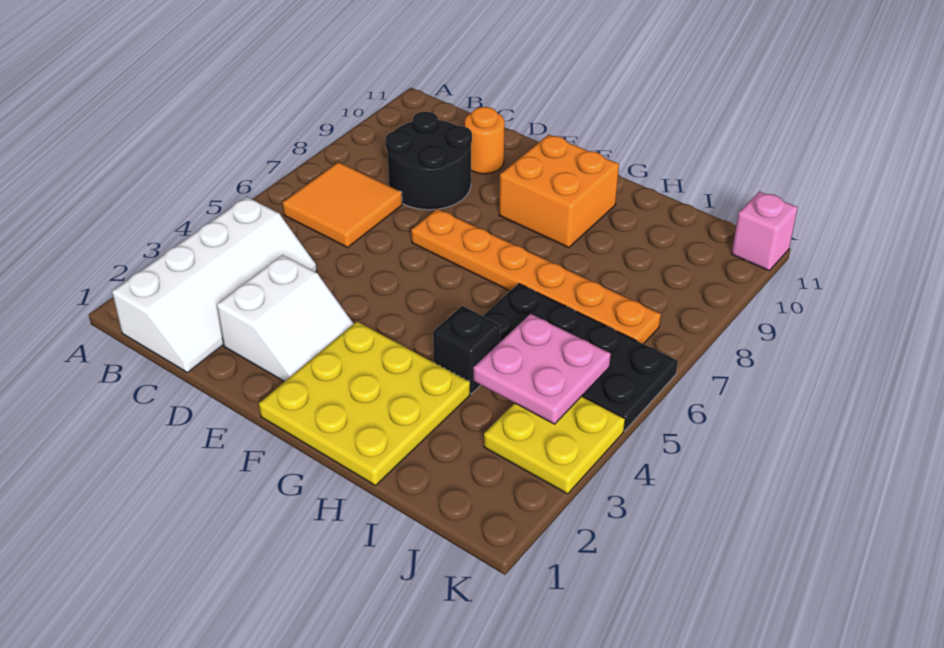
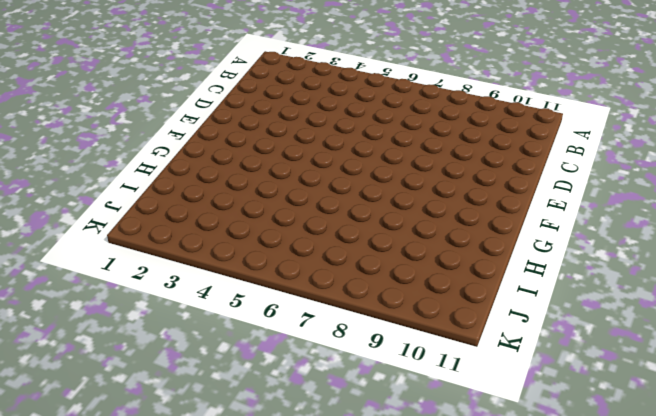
none -> white slope B1:C4 level 1 top B
none -> orange tile B6:C7 level 1
none -> black round brick C8:D9 level 1

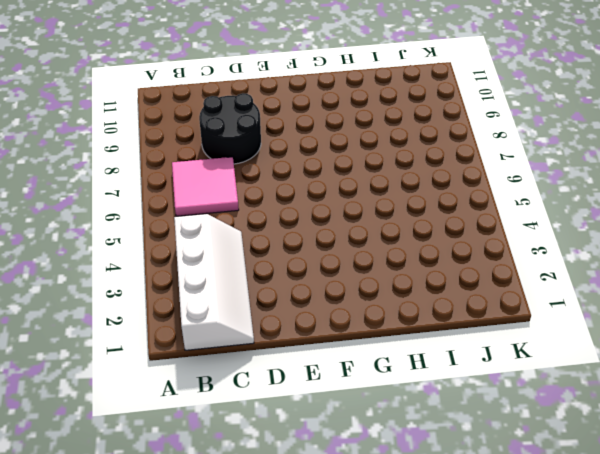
pink tile B6:C7 level 1 -> orange tile B6:C7 level 1
none -> white slope D2:E3 level 1 top D
none -> orange round brick D10 level 1
none -> orange plate E7:J7 level 1

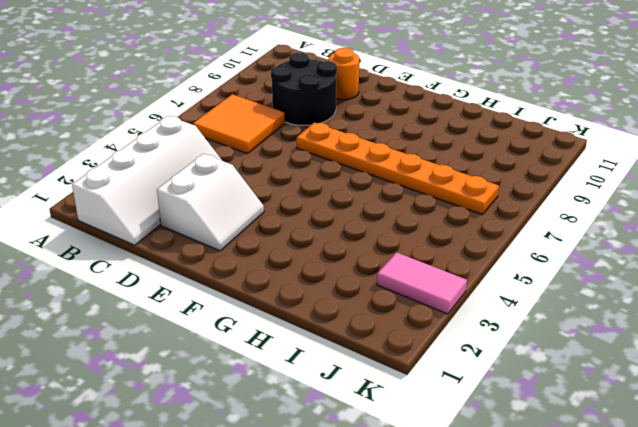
pink tile J3:K3 level 1 -> yellow plate J3:K4 level 1
none -> yellow plate F1:H3 level 1
none -> orange brick F9:G10 level 1
none -> black brick H4 level 1

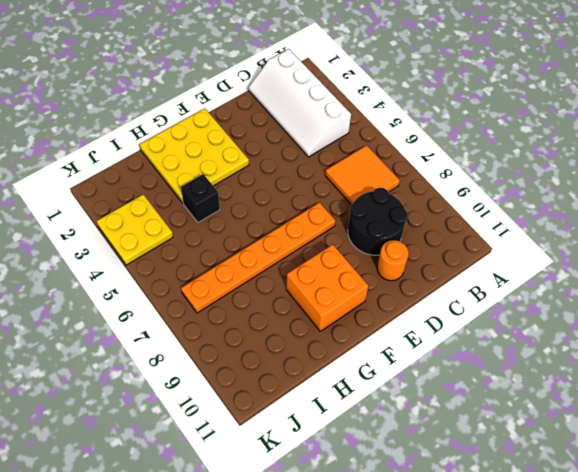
none -> white slope D2:E3 level 1 top D
none -> black plate H5:K6 level 1
none -> pink brick K11 level 1

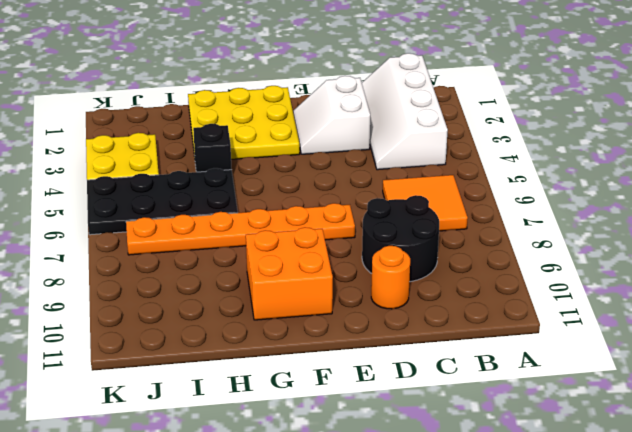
none -> pink brick K11 level 1
none -> pink plate I4:J5 level 2

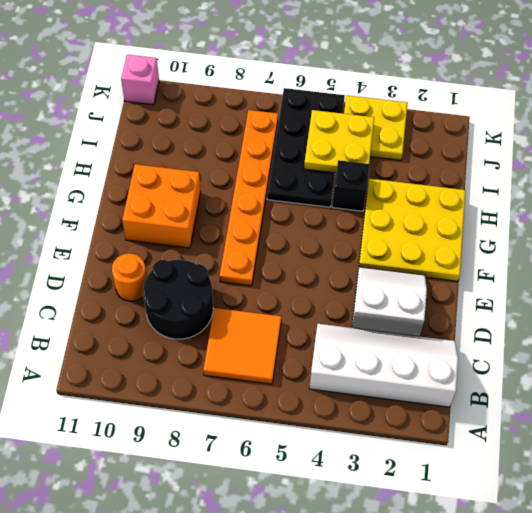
yellow plate I4:J5 level 2 -> pink plate I4:J5 level 2

